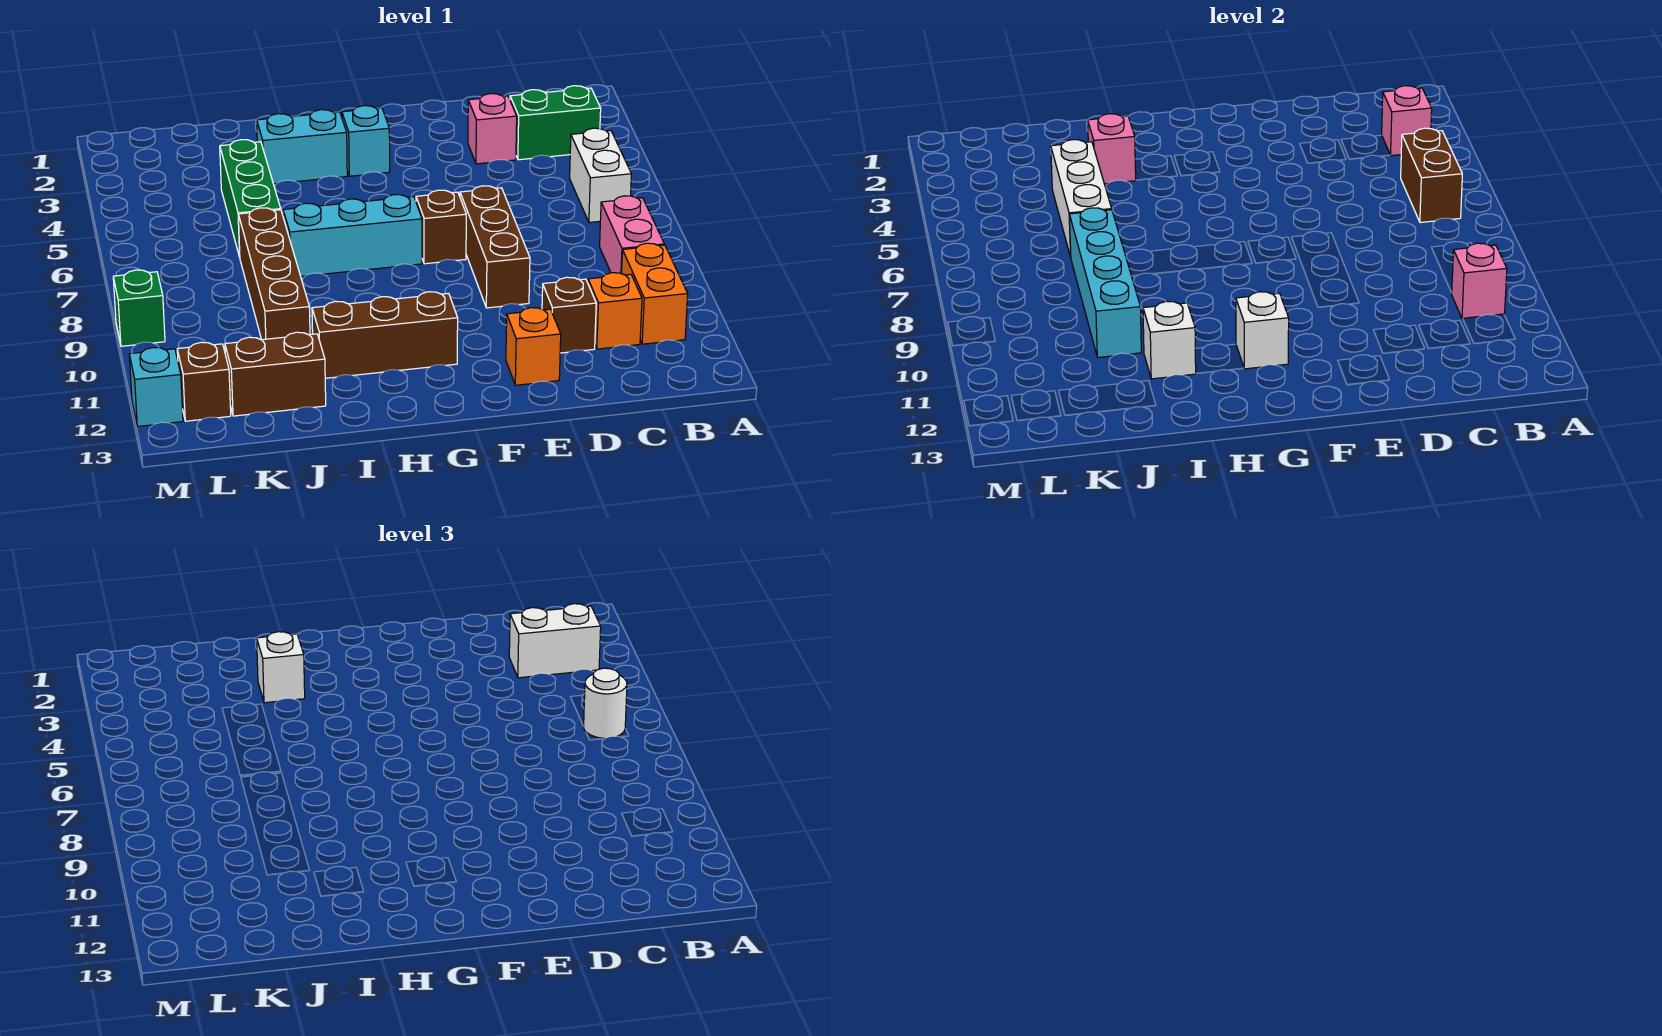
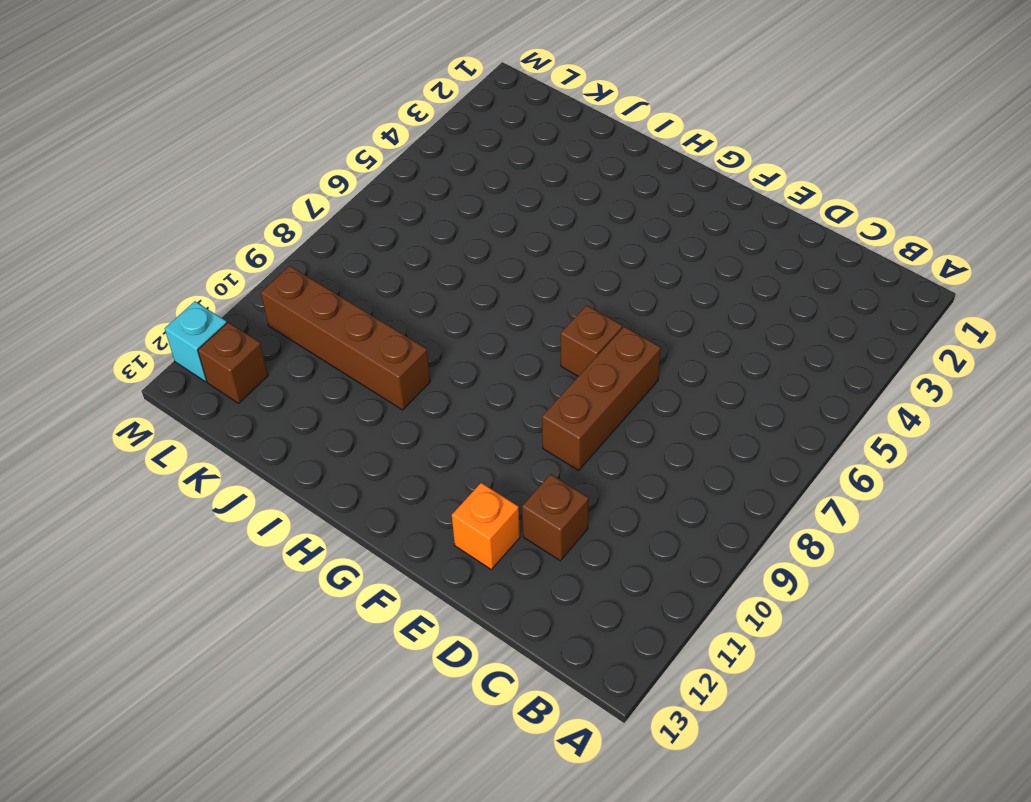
brown brick I10:L10 level 1 -> brown brick J7:J10 level 1
none -> green brick B3:C3 level 1
none -> white brick B5:B6 level 1
none -> pink brick B8:B9 level 1
none -> orange brick B10:B11 level 1

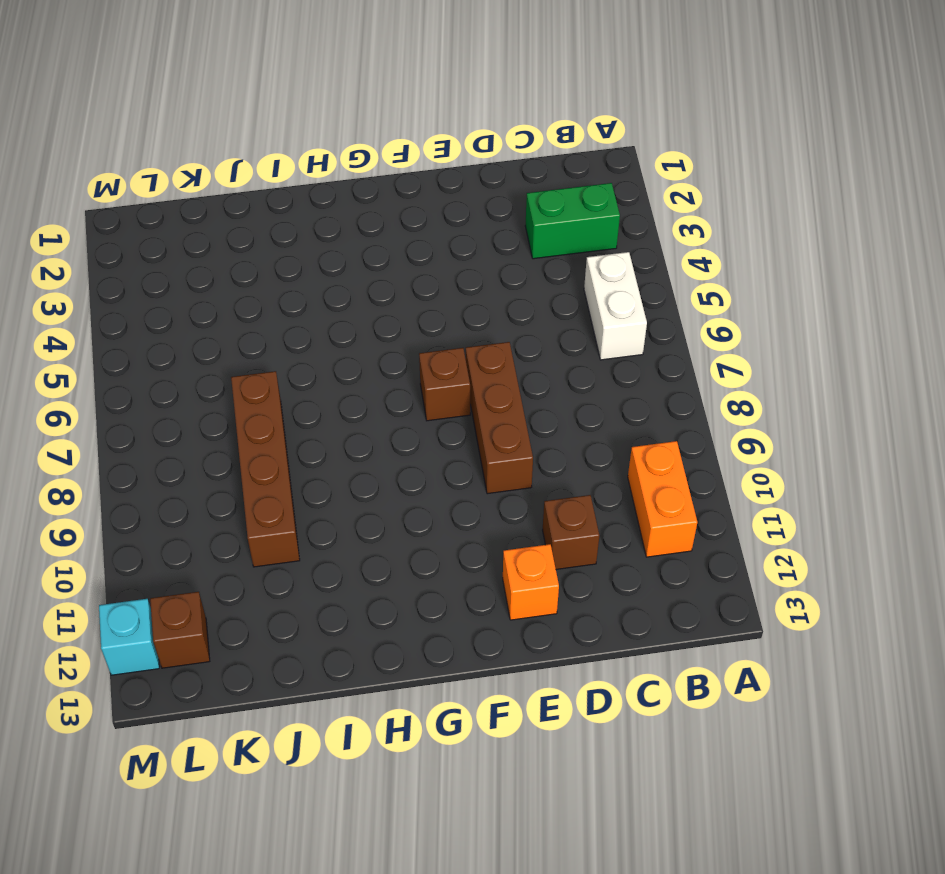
none -> pink brick B8:B9 level 1
none -> orange brick C11 level 1
none -> pink brick D3 level 1
none -> cyan brick G3 level 1

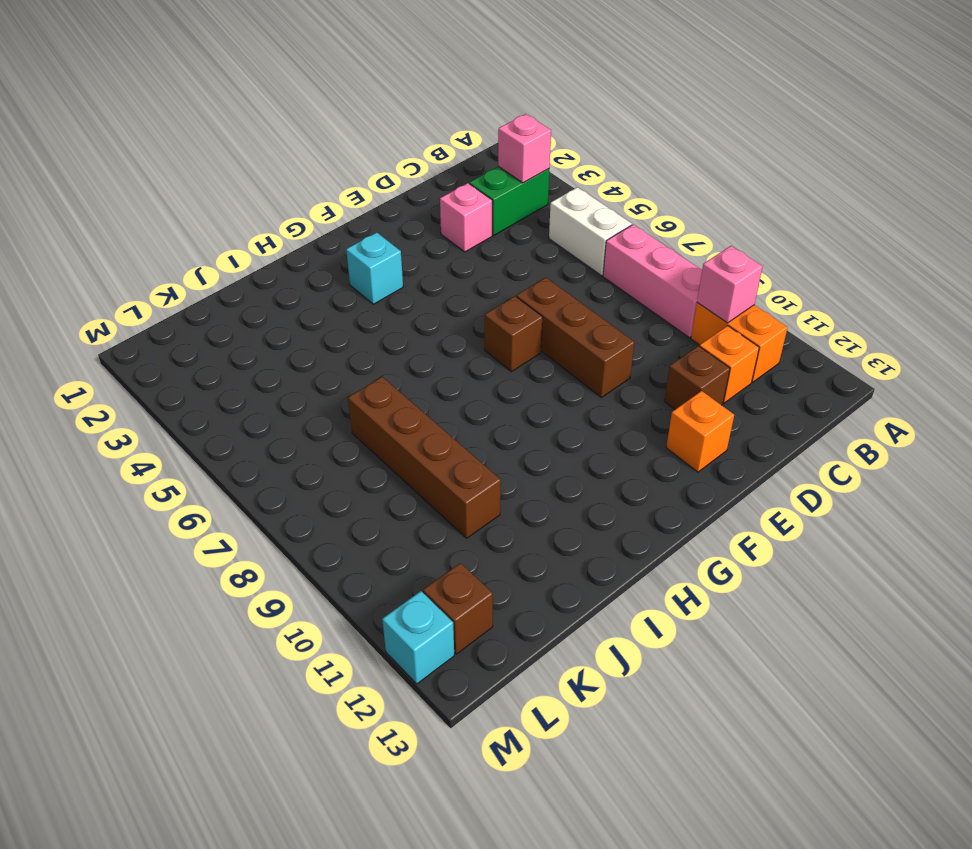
pink brick B7:B9 level 1 -> pink brick B8:B9 level 1
none -> cyan brick G7:I7 level 1
none -> brown brick G11:I11 level 1
none -> cyan brick H3:I3 level 1
none -> green brick J4:J6 level 1

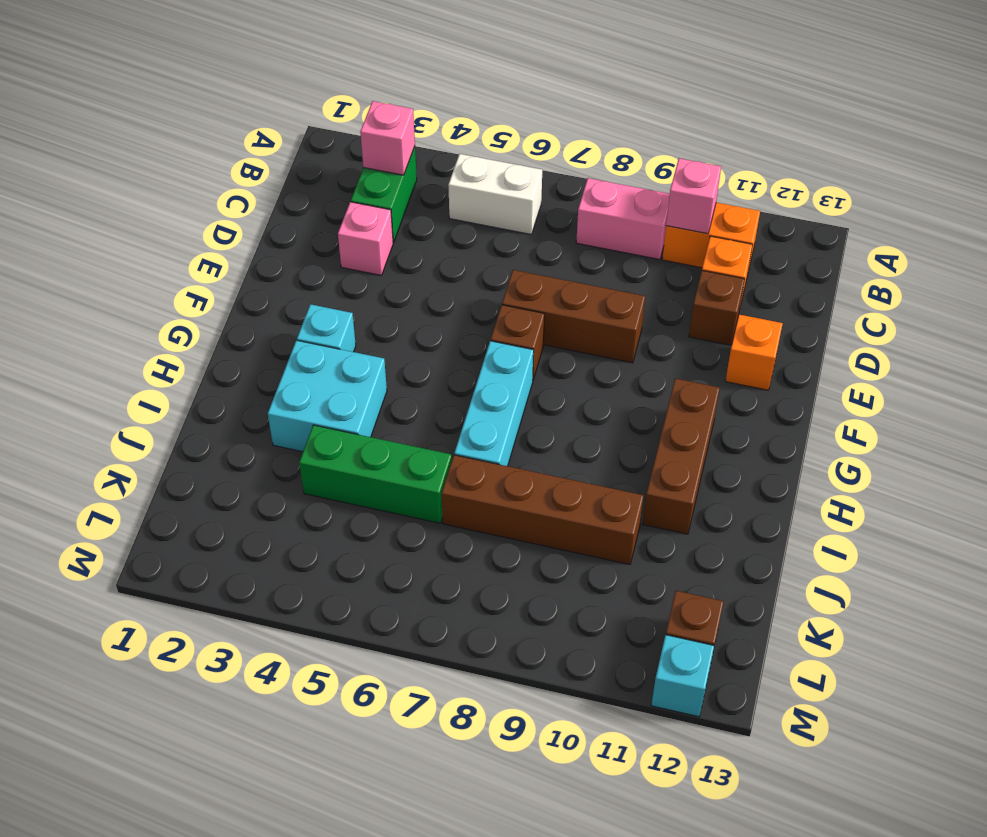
cyan brick H3:I4 level 1 -> cyan brick H3:I3 level 1
none -> brown brick J12:K12 level 1
none -> green brick M9 level 1
none -> brown brick B5:B6 level 2
none -> white brick G11 level 2

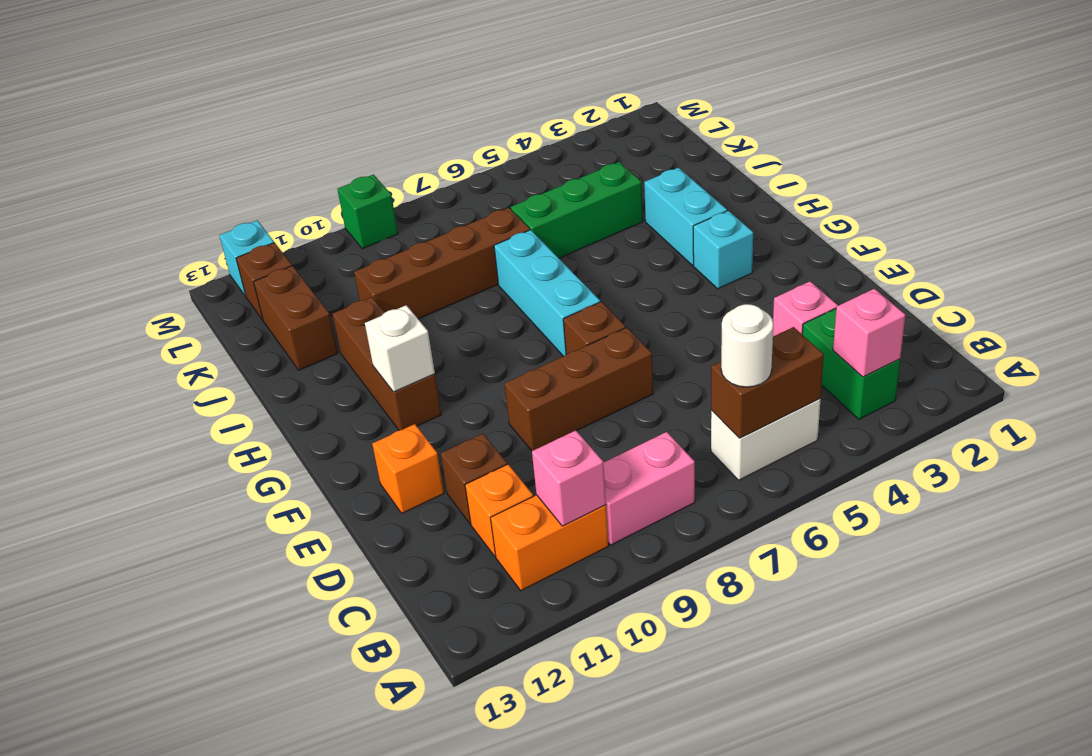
none -> pink brick I3 level 2
none -> white brick I11 level 2
none -> white brick J4:J6 level 2
none -> cyan brick J7:J10 level 2

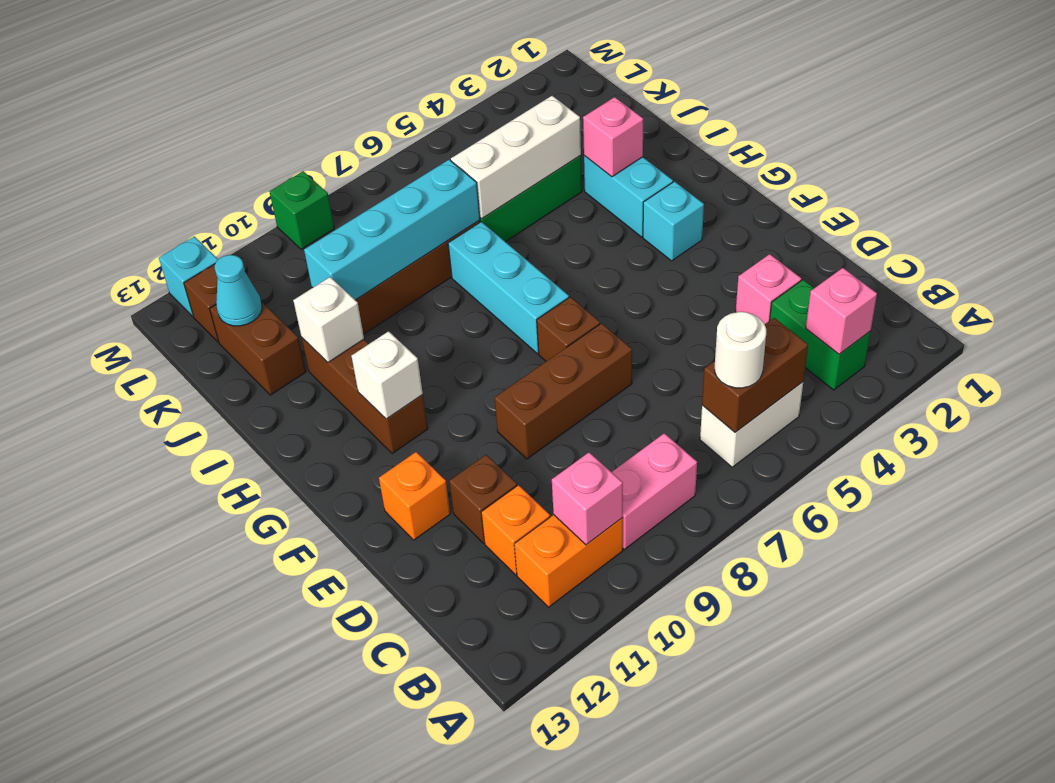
cyan cone K12 level 2 -> none
none -> white brick B3:C3 level 3
none -> white brick I3 level 3

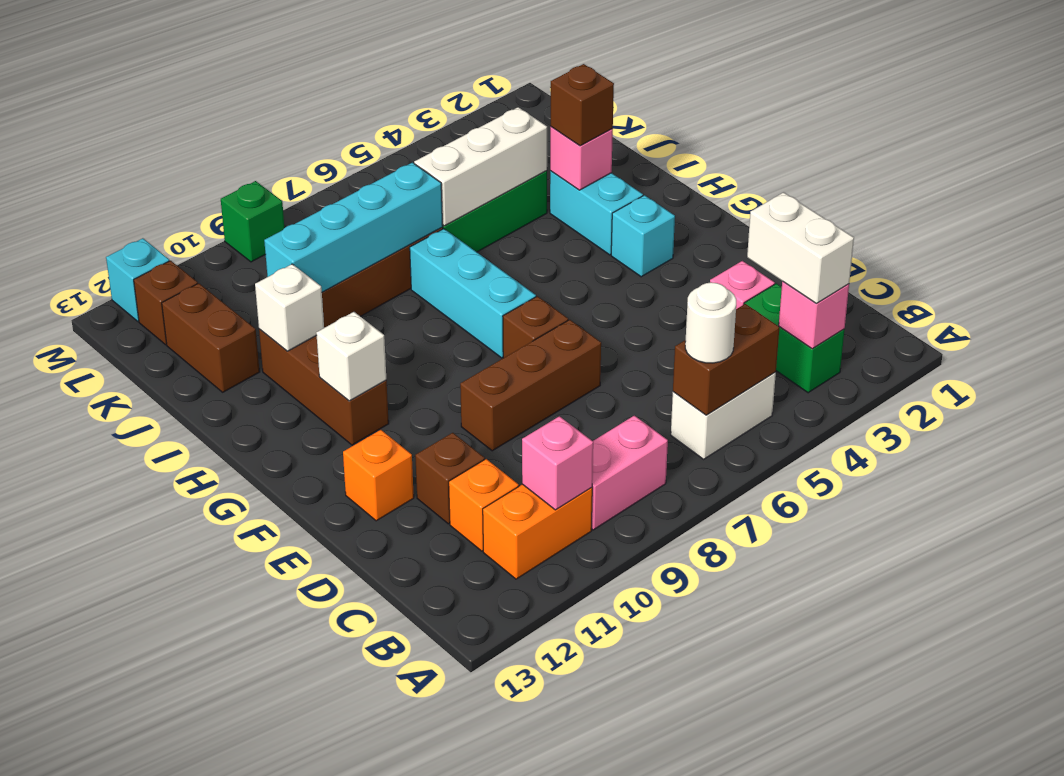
brown brick I3 level 3 -> white brick I3 level 3

